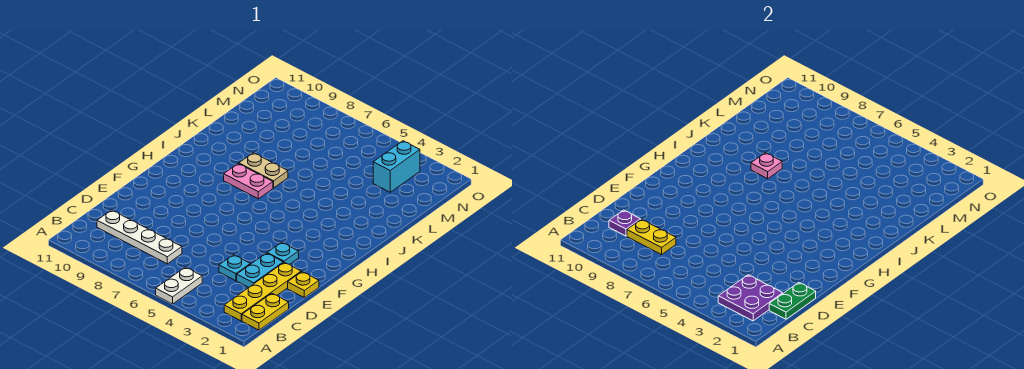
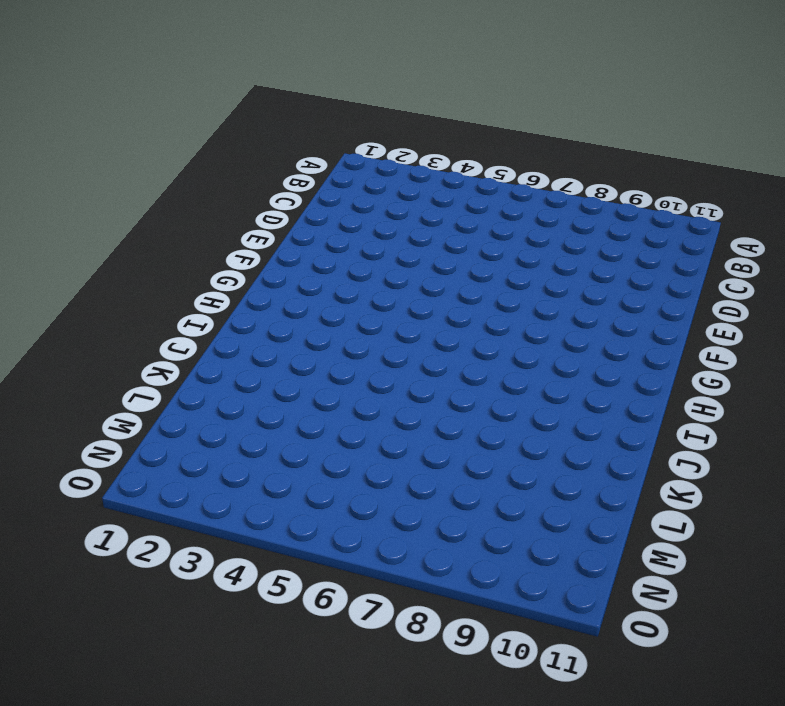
none -> white plate A5:B5 level 1
none -> yellow plate B1:C1 level 1
none -> yellow plate B2:E2 level 1

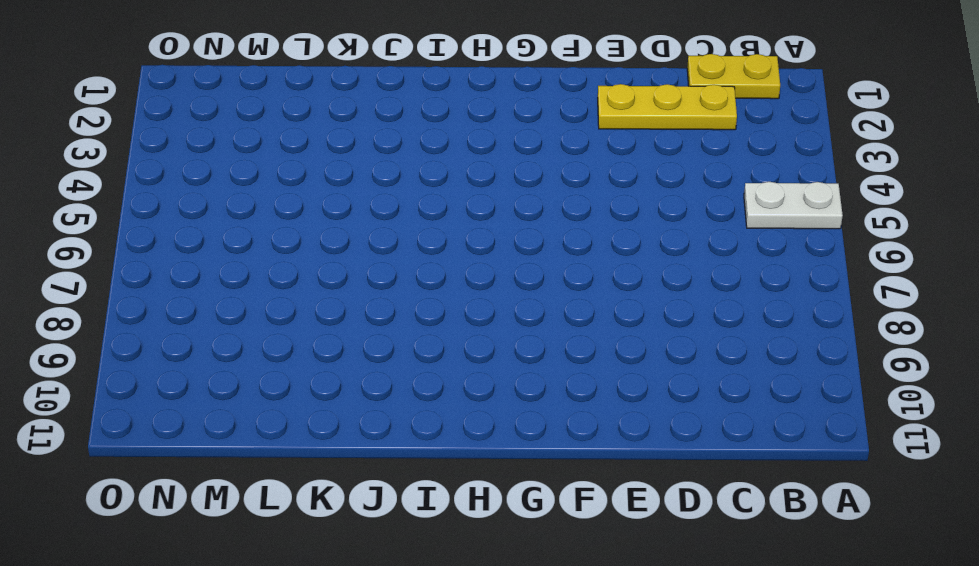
yellow plate C2:E2 level 1 -> yellow plate B2:E2 level 1
none -> white plate C7:C10 level 1
none -> cyan plate D3:E3 level 1
none -> cyan plate D4 level 1

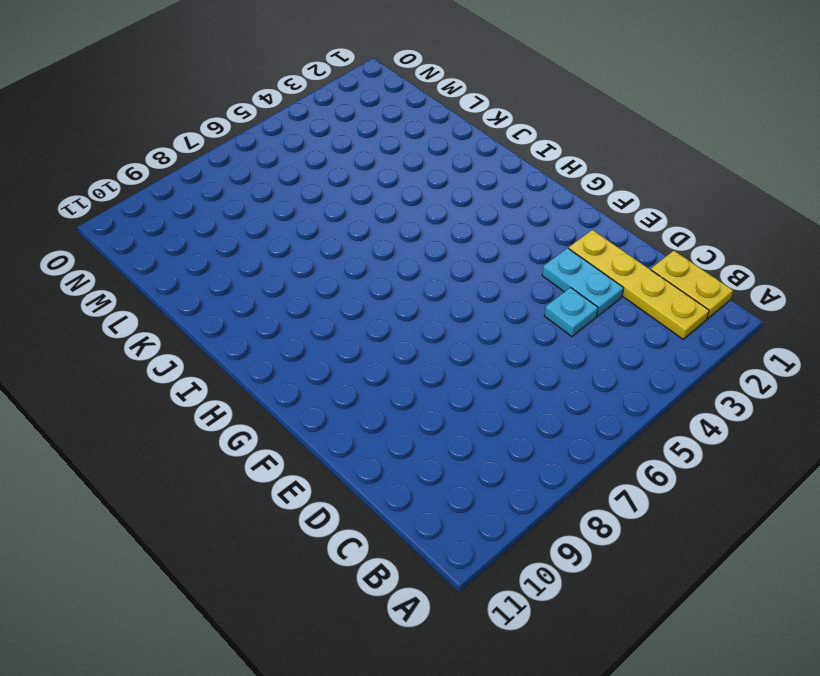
none -> white plate A5:B5 level 1
none -> white plate C7:C10 level 1
none -> yellow plate E1 level 1

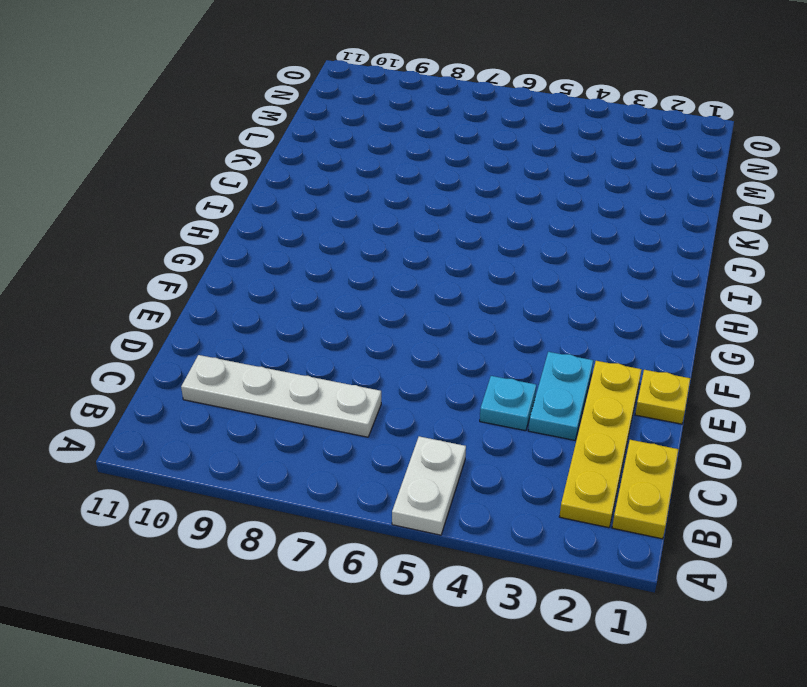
none -> cyan plate F3 level 1
none -> pink plate I7:I8 level 1
none -> tan plate J7:J8 level 1

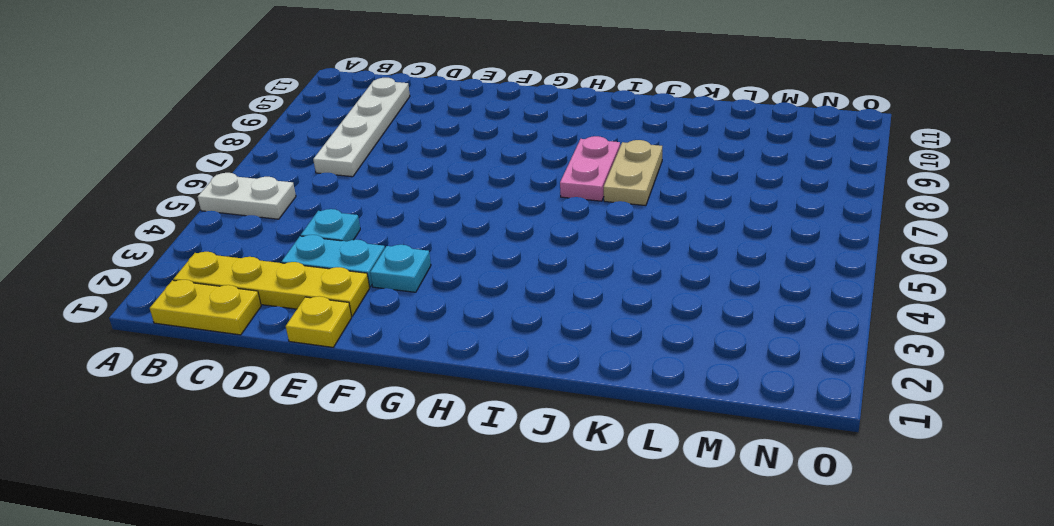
none -> cyan brick M3:N3 level 1
none -> purple plate B2:C3 level 2
none -> green plate C1:D1 level 2

